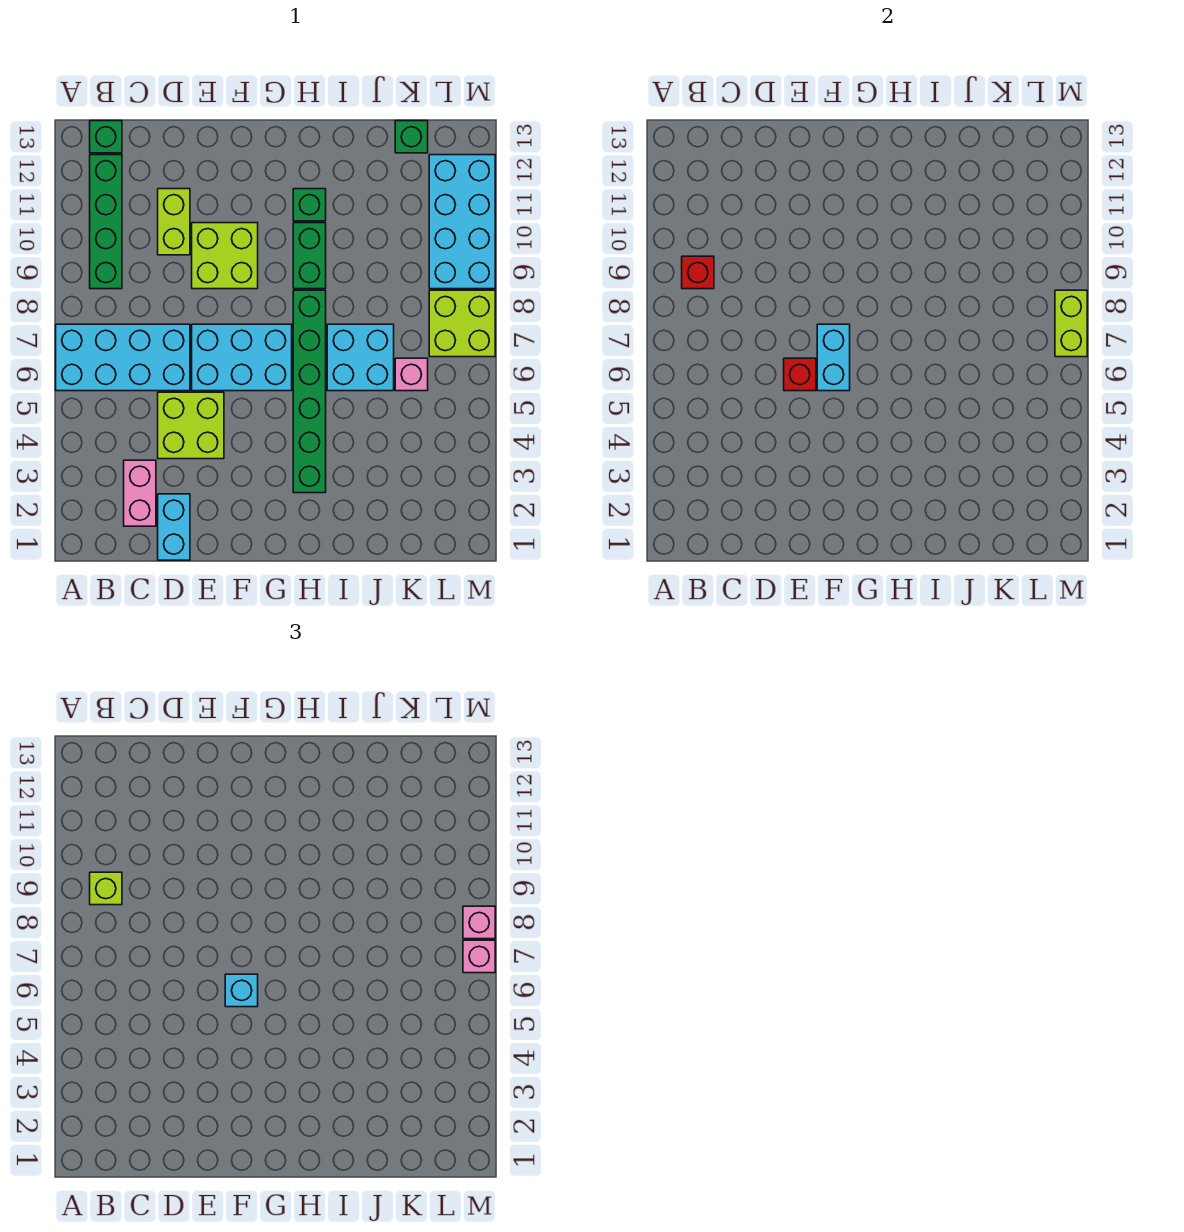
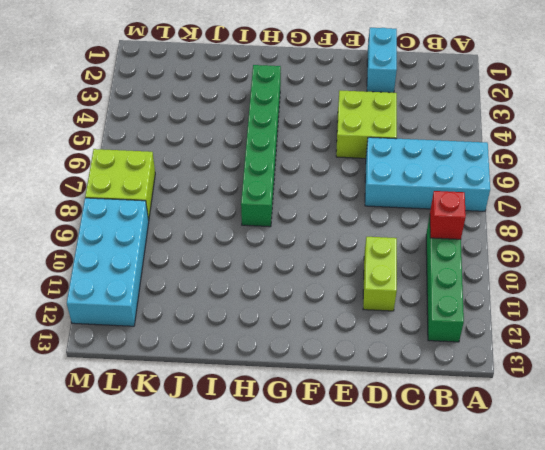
none -> green brick B13 level 1
none -> pink brick C2:C3 level 1
none -> cyan brick E6:G7 level 1

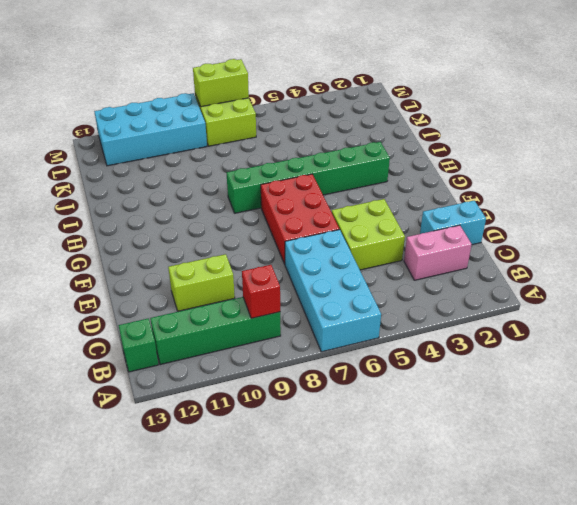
red brick E6:G7 level 1 -> cyan brick E6:G7 level 1
none -> lime brick E9:F10 level 1
none -> green brick H9:H10 level 1
none -> green brick H11 level 1

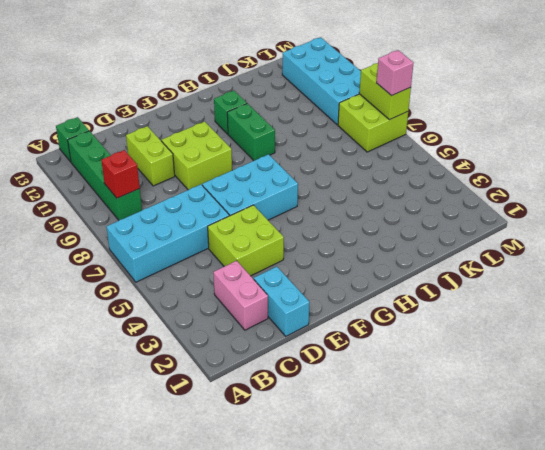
none -> green brick H3:H8 level 1
none -> cyan brick I6:J7 level 1
none -> pink brick K6 level 1

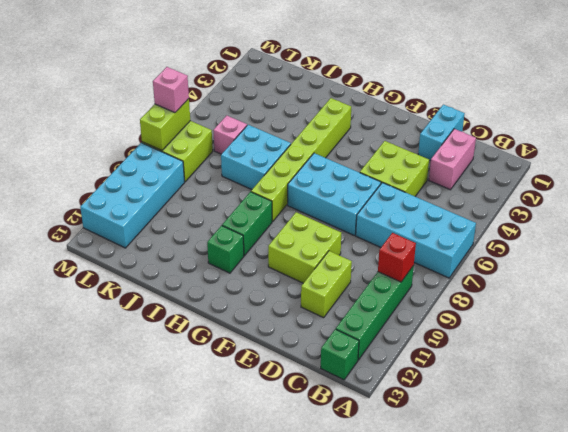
lime brick H3:H8 level 1 -> green brick H3:H8 level 1
none -> green brick K13 level 1
none -> red brick E6 level 2
none -> cyan brick F6:F7 level 2

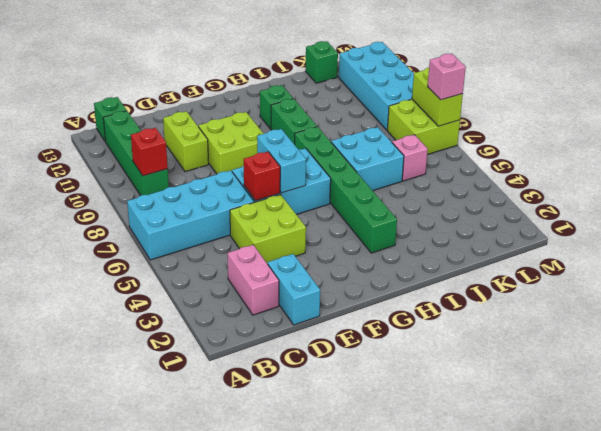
none -> lime brick B9 level 3
none -> cyan brick F6 level 3
none -> pink brick M8 level 3

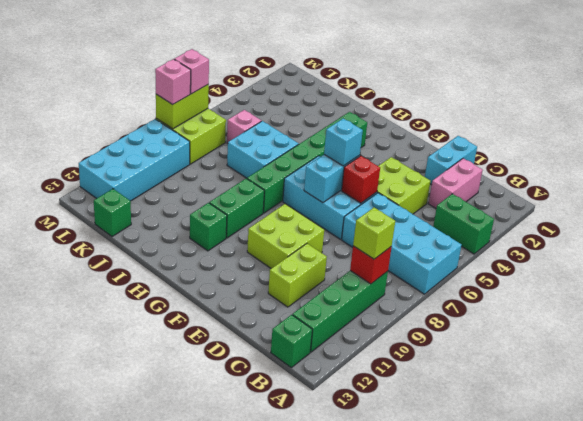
green brick A4:B4 level 1 -> none

